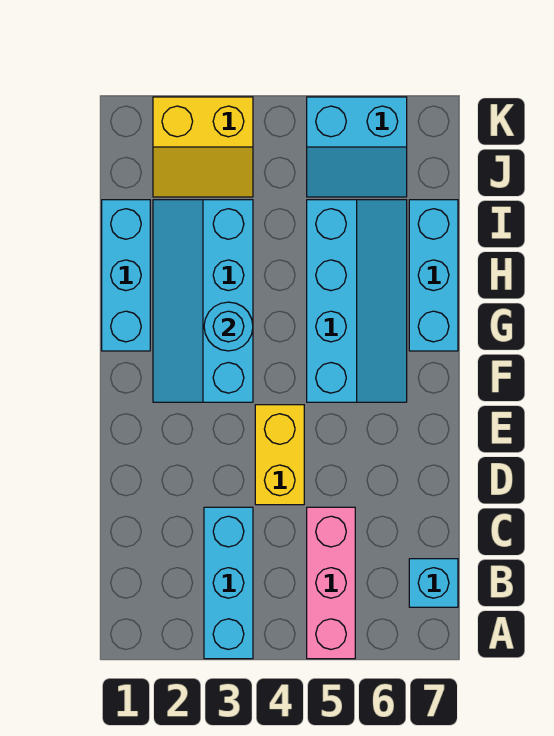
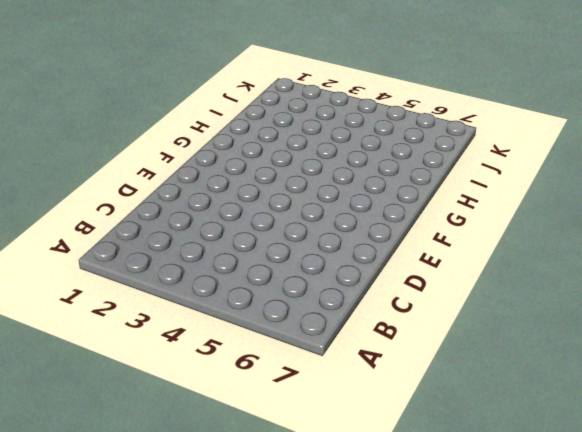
none -> cyan brick A3:C3 level 1
none -> pink brick A5:C5 level 1

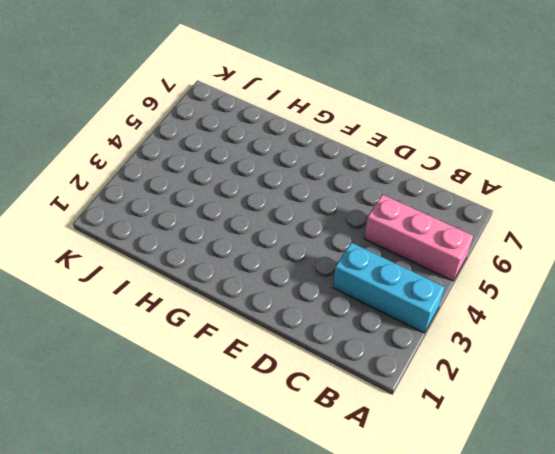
none -> cyan brick B7 level 1
none -> yellow brick D4:E4 level 1

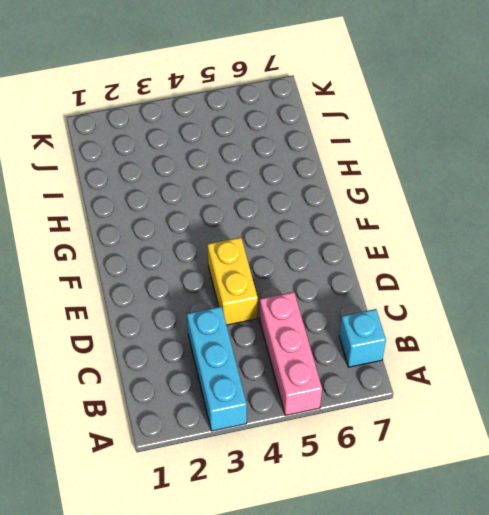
none -> cyan slope F2:I3 level 1 top 3
none -> cyan slope F5:I6 level 1 top 5

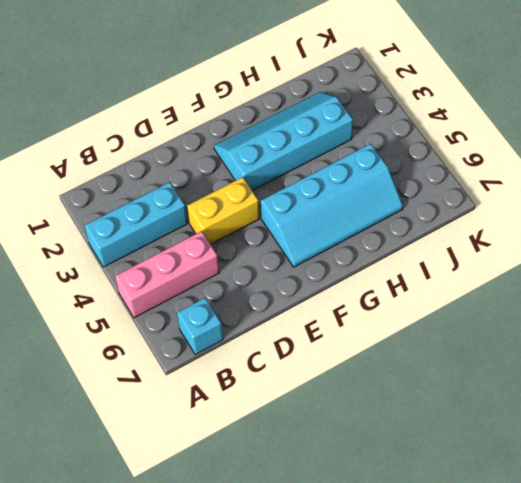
none -> cyan brick G1:I1 level 1
none -> cyan brick G7:I7 level 1

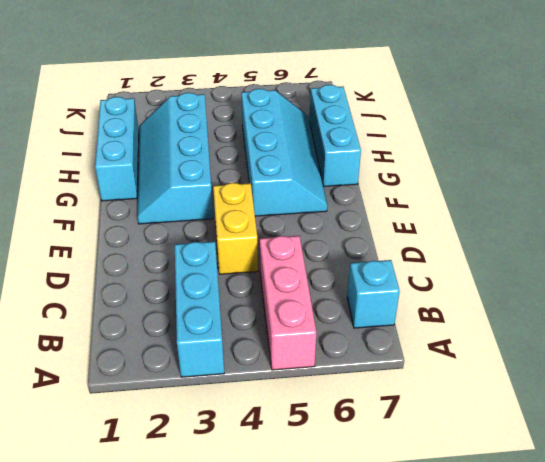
none -> yellow slope J2:K3 level 1 top K
none -> cyan slope J5:K6 level 1 top K

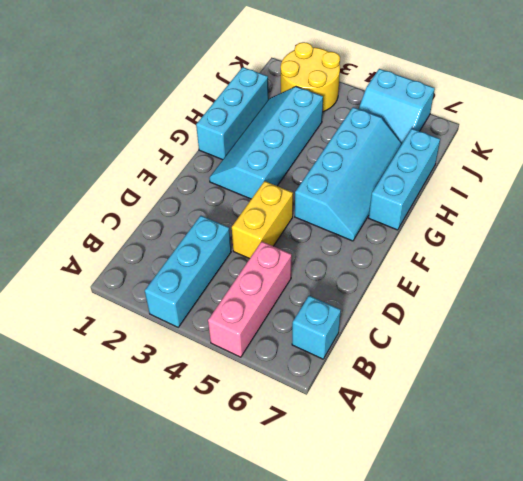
yellow round brick J2:K3 level 1 -> yellow slope J2:K3 level 1 top K
none -> cyan round brick G3 level 2

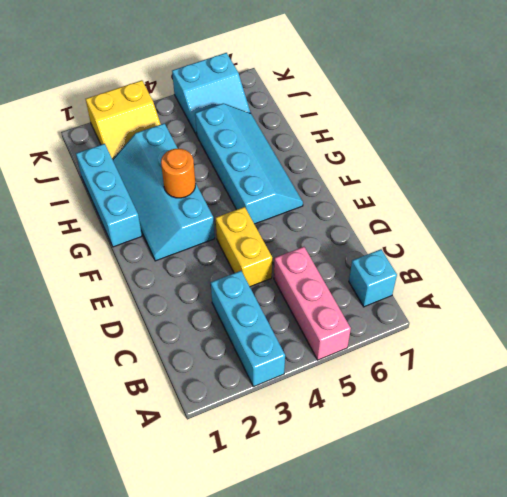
orange round brick G3 level 2 -> cyan round brick G3 level 2
none -> cyan brick G7:I7 level 1

